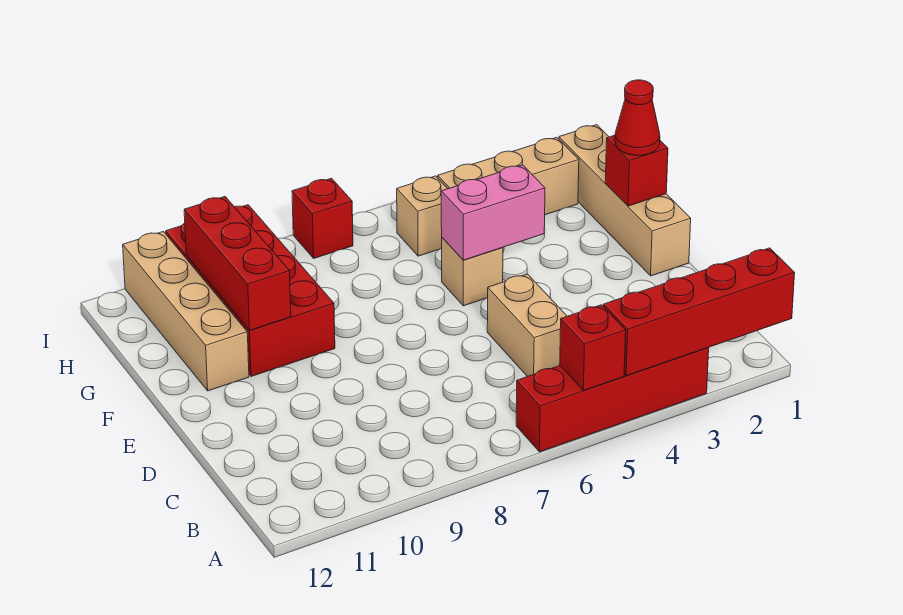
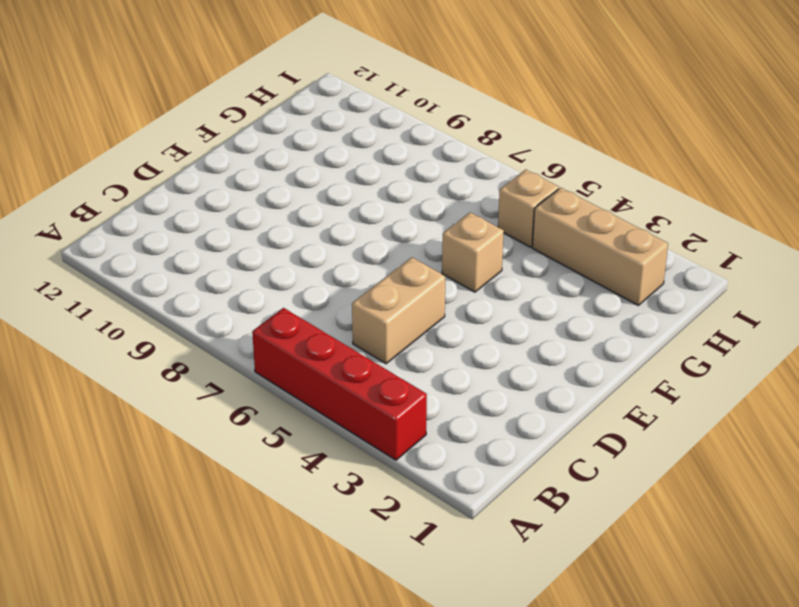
none -> tan brick E1:H1 level 1
none -> red brick F9:I10 level 1
none -> tan brick F11:I11 level 1

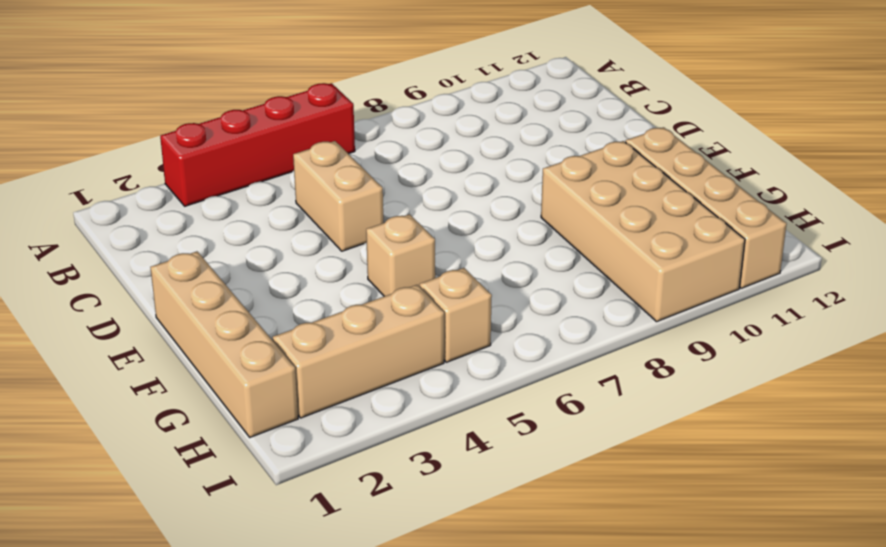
tan brick F9:I10 level 1 -> red brick F9:I10 level 1
none -> red brick I7 level 1
none -> red brick A1:A4 level 2
none -> red brick A5 level 2

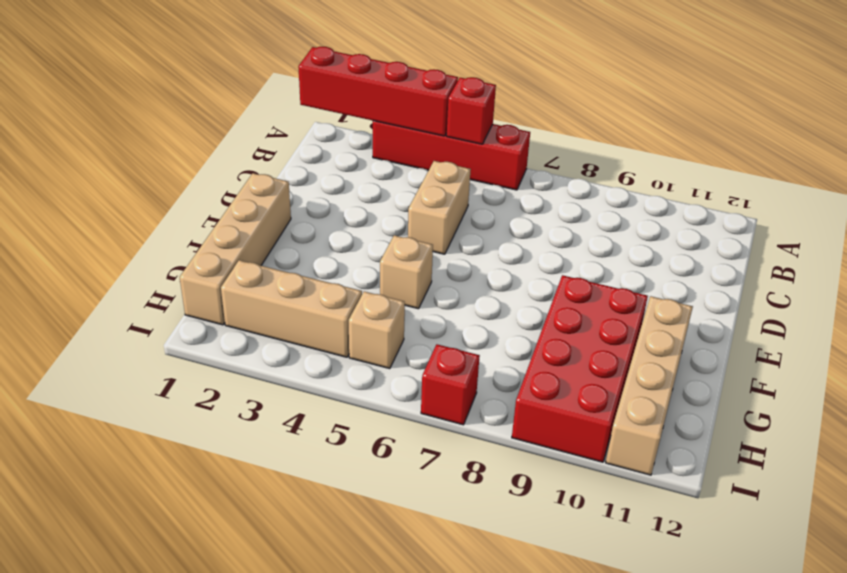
none -> red brick F1 level 2
none -> pink brick F4:F5 level 2
none -> red brick F10:H10 level 2

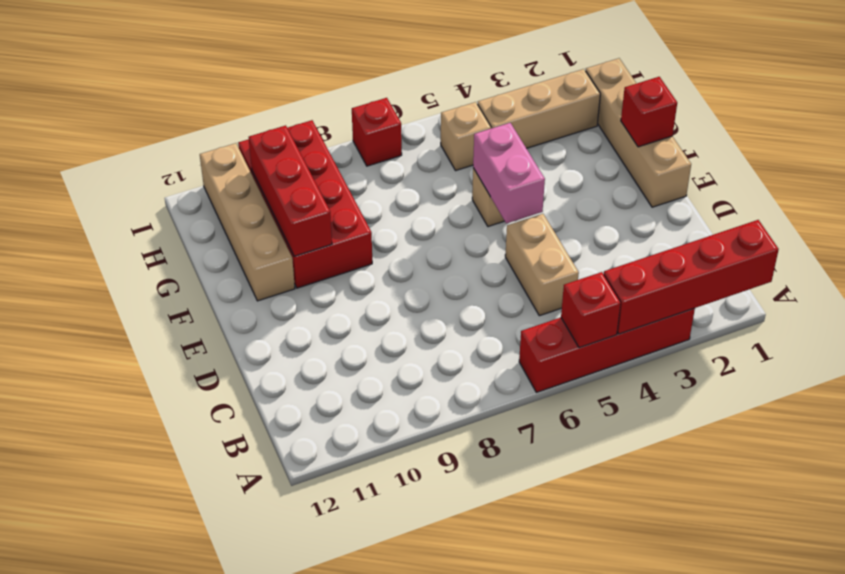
pink brick E5:F5 level 2 -> pink brick F4:F5 level 2
none -> red cone F1 level 3

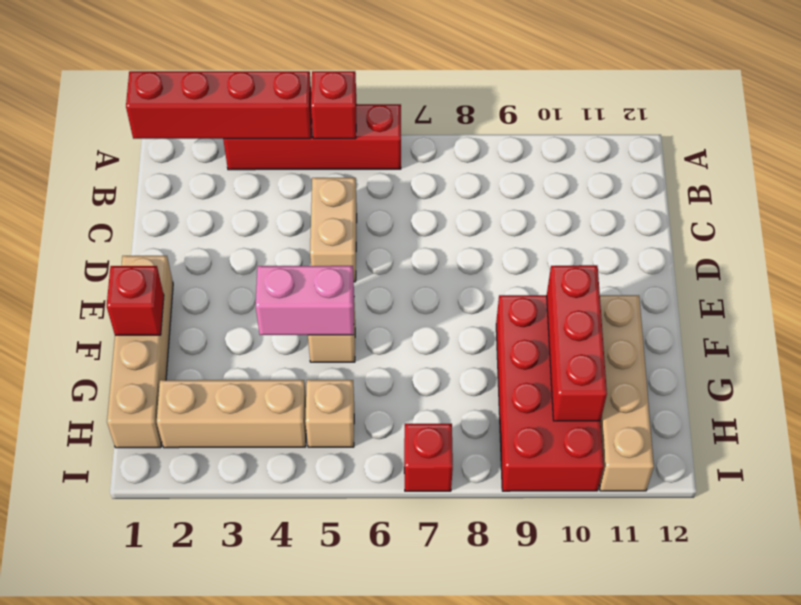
none -> red cone F1 level 3

